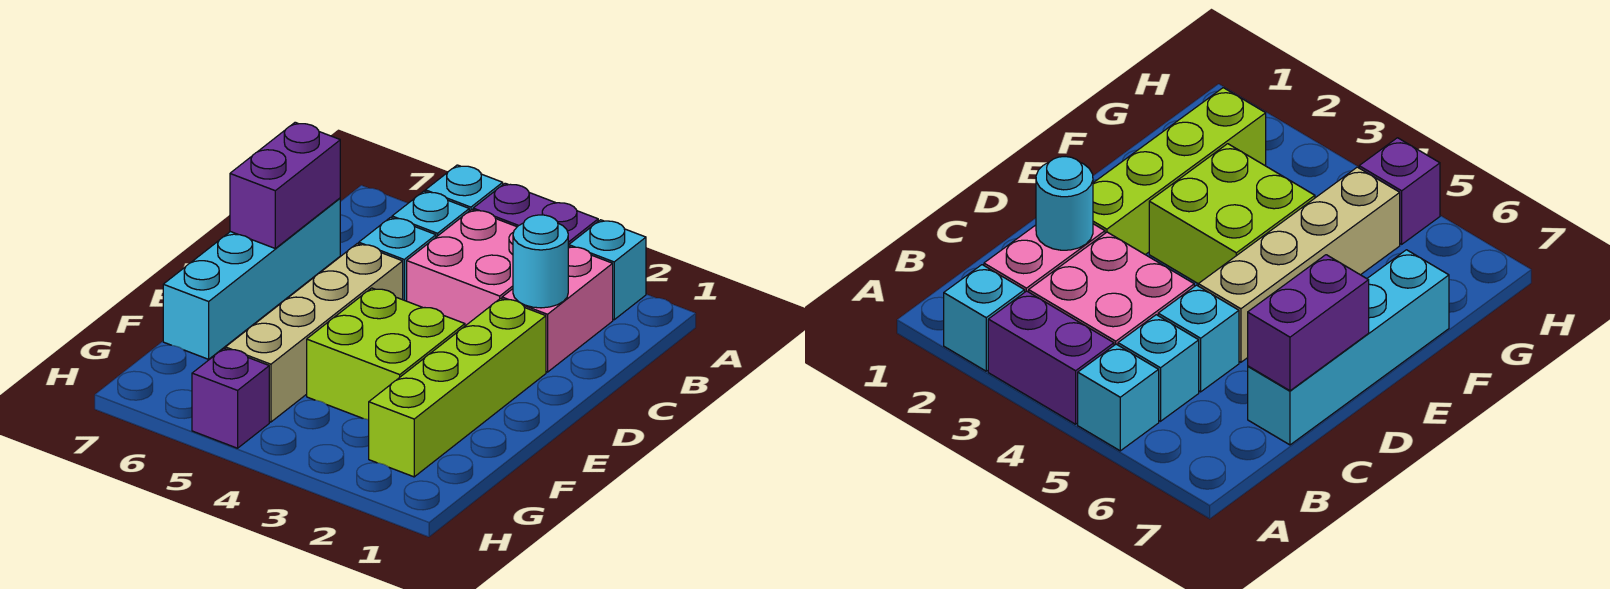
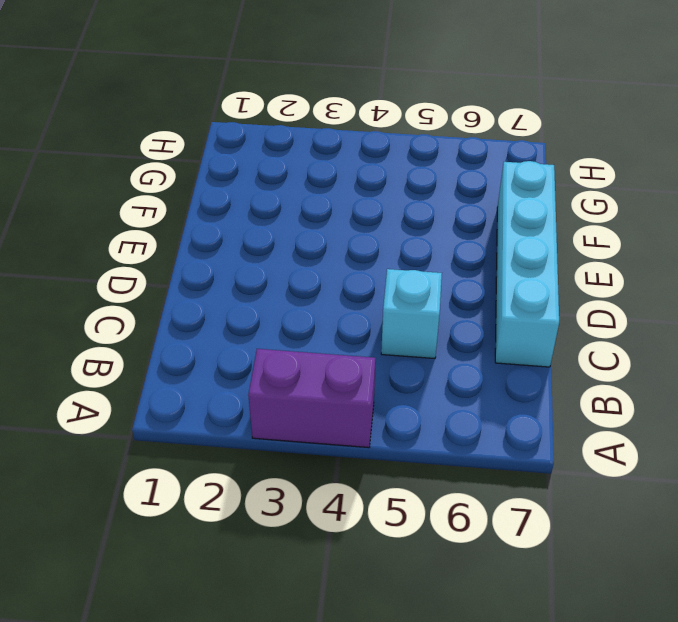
none -> cyan brick A2 level 1
none -> cyan brick A5 level 1
none -> pink brick B2:C2 level 1

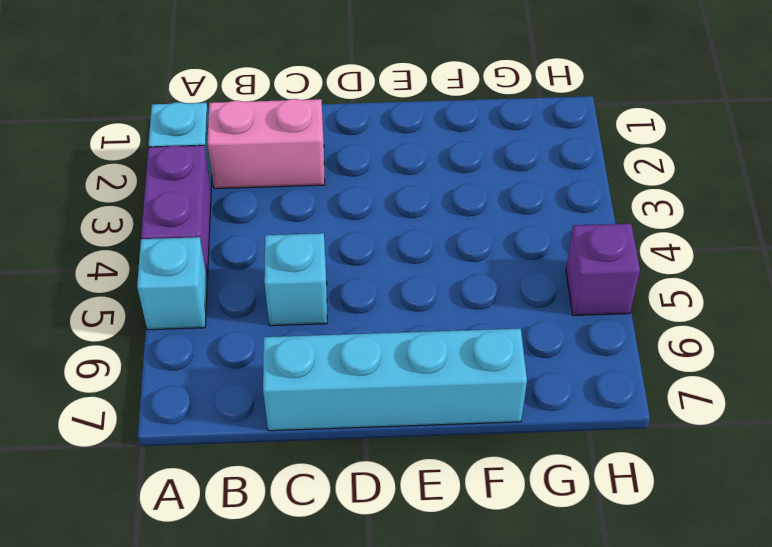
none -> pink brick B3:C4 level 1
none -> cyan brick B5 level 1
none -> lime brick D2:G2 level 1

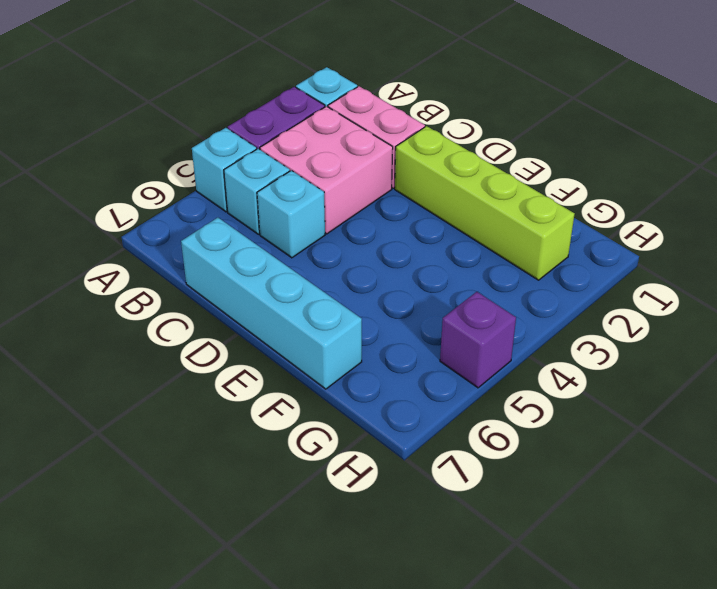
none -> tan brick D5:G5 level 1
none -> lime brick E3:F4 level 1
none -> cyan round brick C2 level 2

